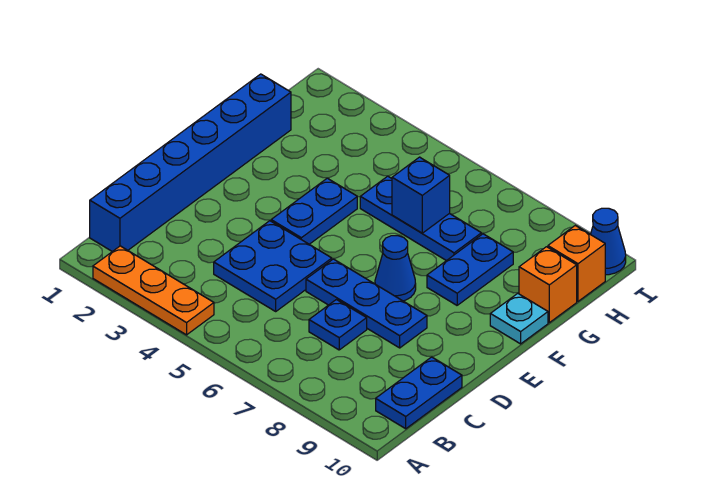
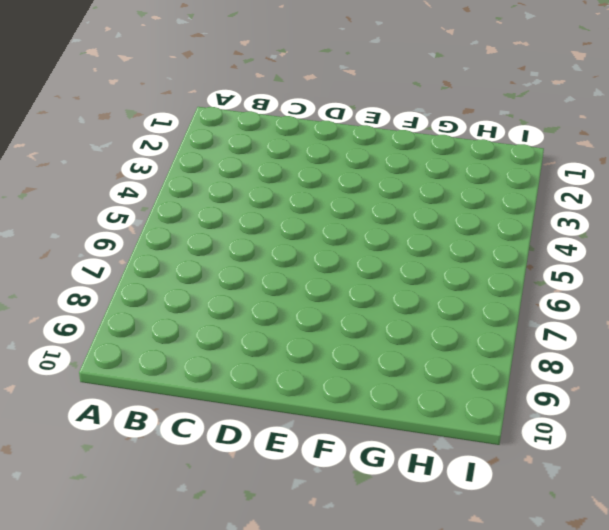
none -> orange plate A2:A4 level 1
none -> blue brick B1:G1 level 1
none -> blue plate B10:C10 level 1

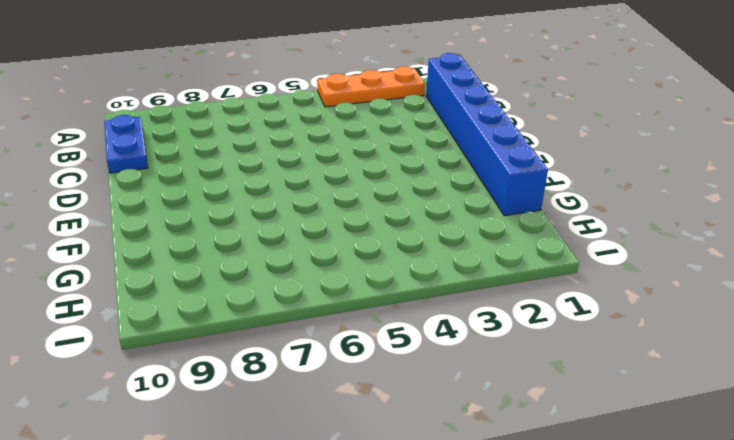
none -> blue plate C4:D5 level 1
none -> blue plate C7 level 1
none -> blue plate D6:D8 level 1

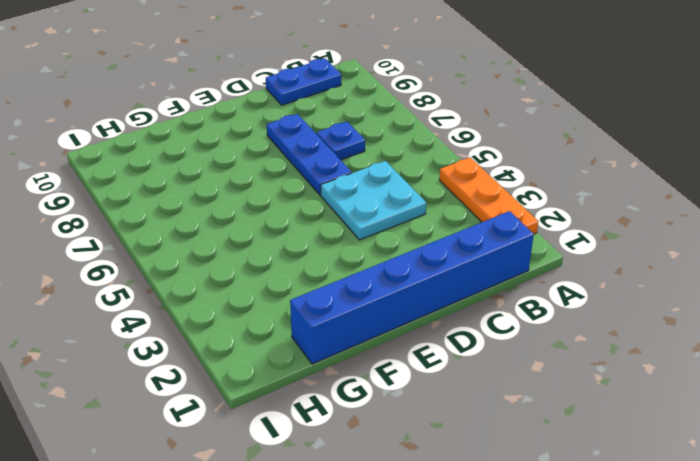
cyan plate C4:D5 level 1 -> blue plate C4:D5 level 1
none -> blue plate E4:F4 level 1
none -> blue cone E7 level 1
none -> blue plate F8:G8 level 1

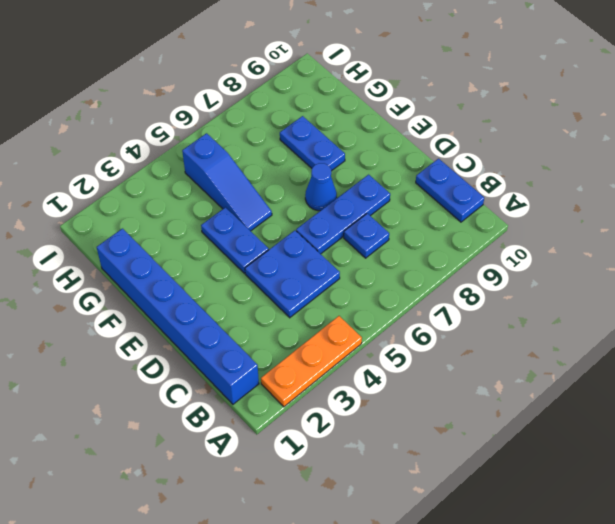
blue slope F5:H5 level 1 top H -> blue plate G5:G7 level 1
none -> cyan plate F10 level 1
none -> orange brick G10 level 1
none -> orange brick H10 level 1

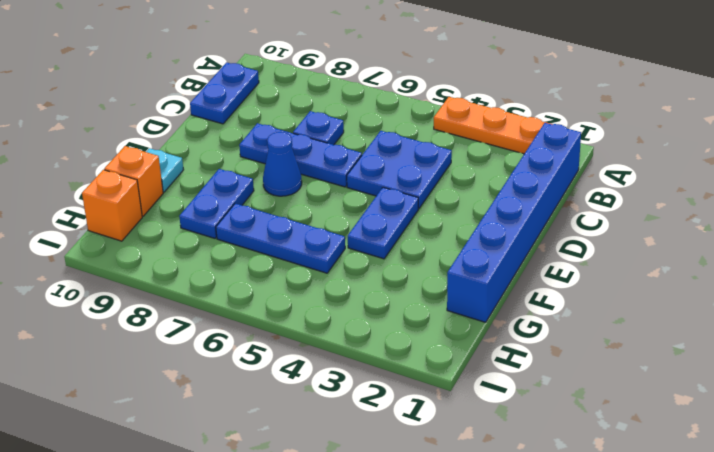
none -> blue cone I10 level 1
none -> blue brick G6 level 2

